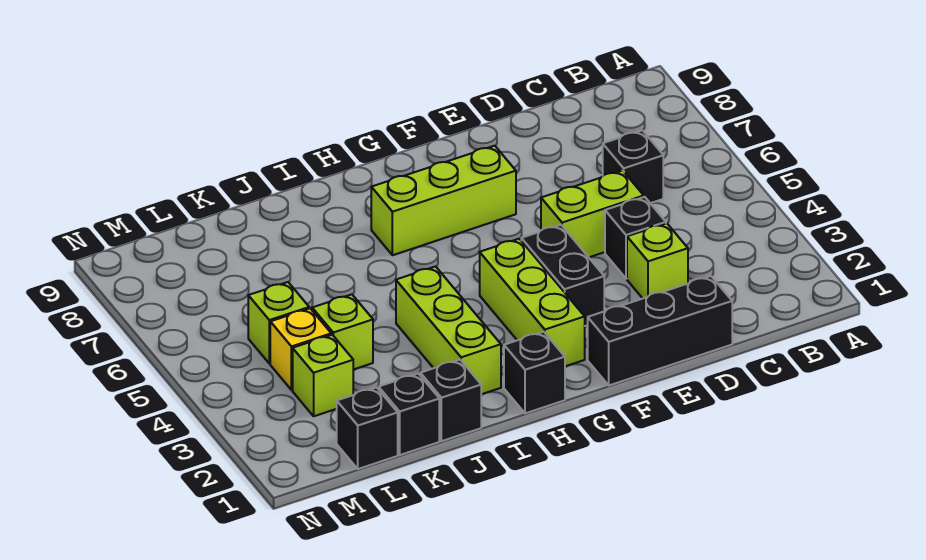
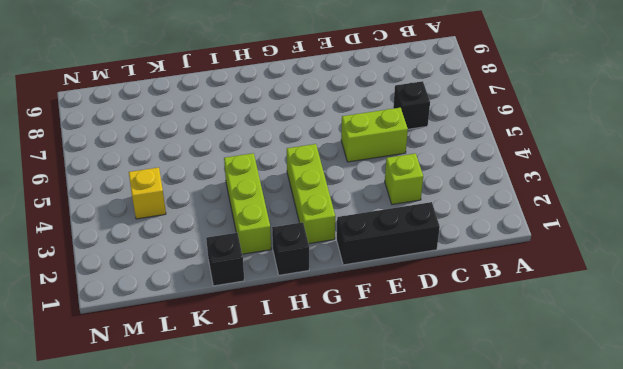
none -> black brick D4 level 1
none -> black brick F3:F4 level 1
none -> lime brick F7:H7 level 1

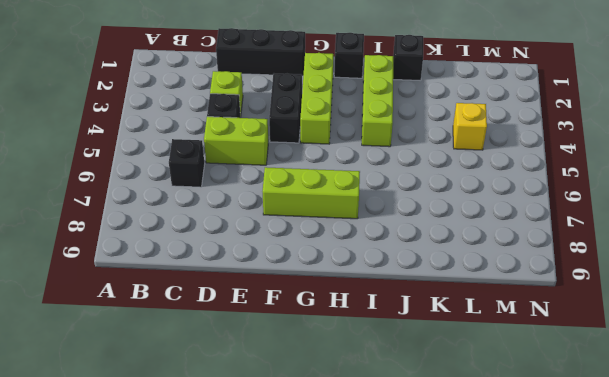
none -> black brick K1 level 1
none -> lime brick K4 level 1
none -> black brick L1 level 1

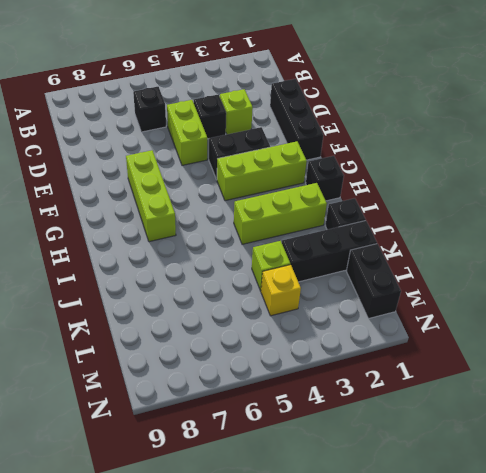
black brick K1:K3 level 1 -> black brick K1 level 1
black brick L1:M1 level 1 -> black brick L1 level 1
none -> lime brick L3 level 1
none -> lime brick L5 level 1

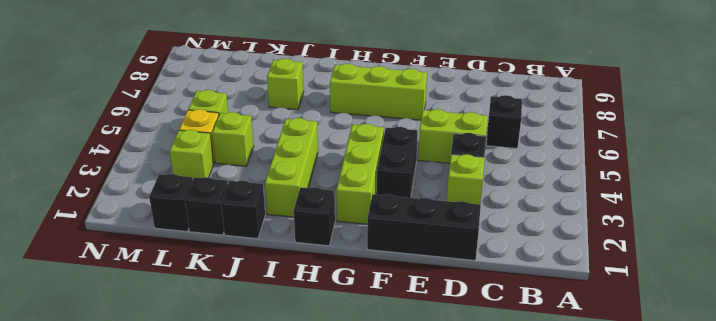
lime brick J7 level 1 -> none

